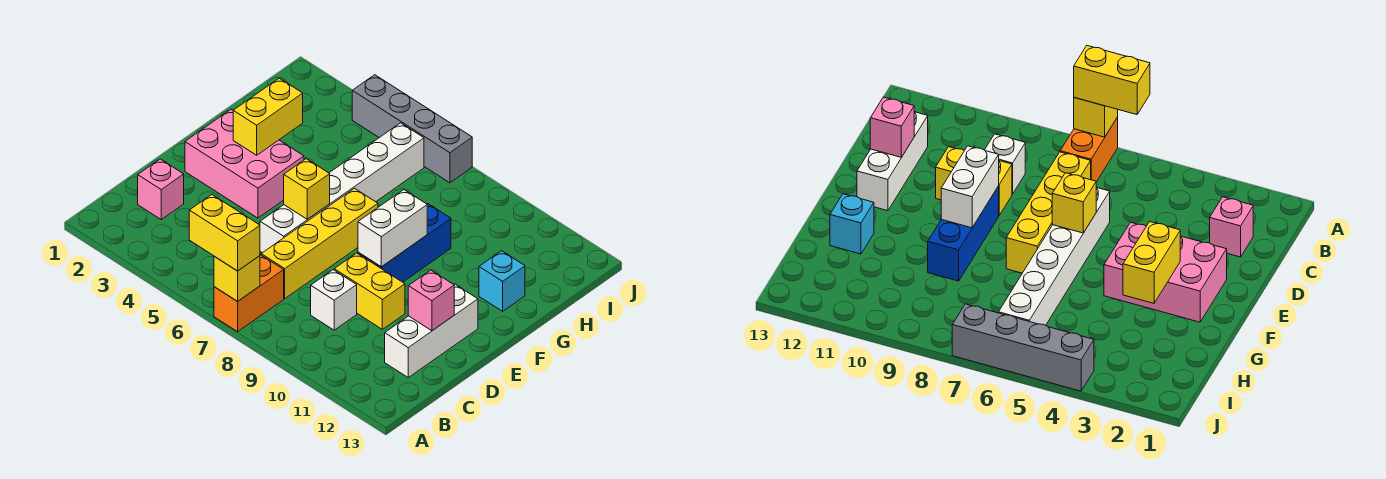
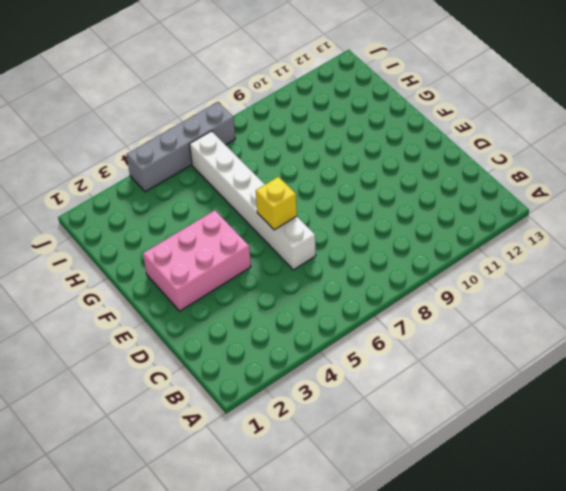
none -> orange brick A7:B7 level 1
none -> pink brick C2 level 1
none -> yellow brick C7:F7 level 1

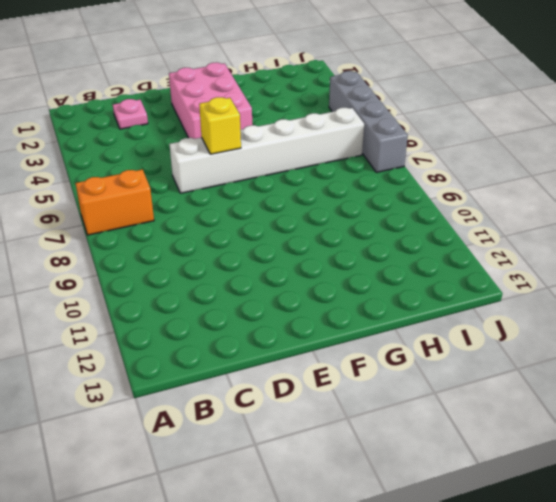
pink plate C2 level 1 -> pink brick C2 level 1
none -> yellow brick C7:F7 level 1
none -> white brick C9 level 1
none -> white brick C12:E12 level 1

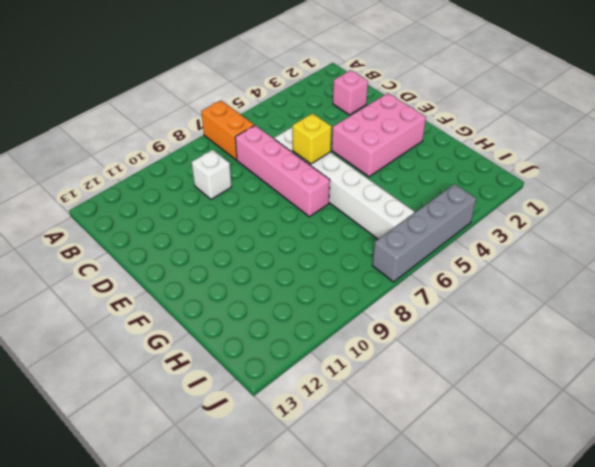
pink brick C7:F7 level 1 -> yellow brick C7:F7 level 1
none -> white brick C12:E12 level 1
none -> yellow brick D9:D10 level 1
none -> blue brick E9:G9 level 1

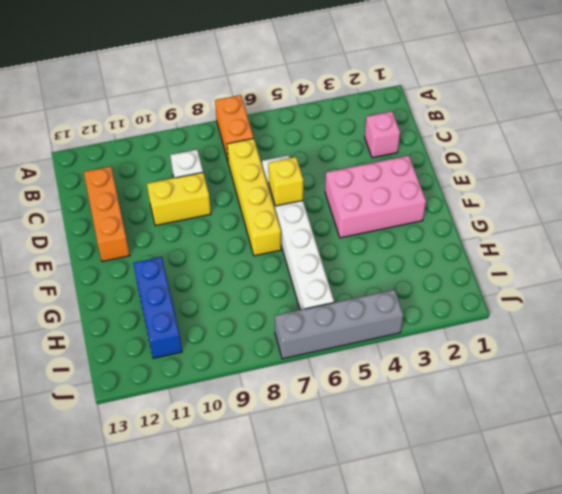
orange brick C12:E12 level 1 -> white brick C12:E12 level 1
blue brick G11:I11 level 1 -> blue brick E9:G9 level 1
none -> cyan brick G12 level 1
none -> yellow brick A7 level 2
none -> pink brick D12 level 2

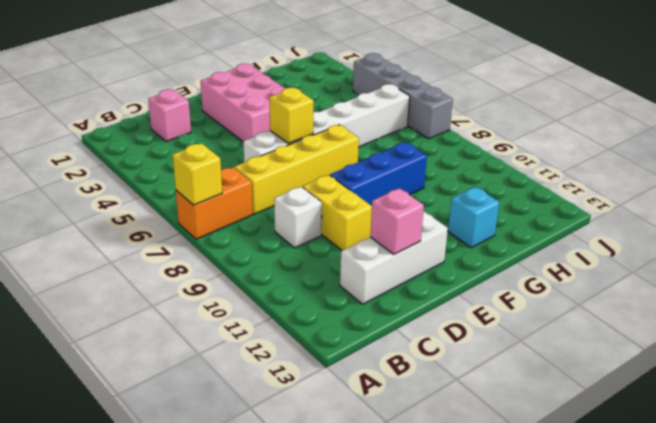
none -> white brick E9:F9 level 2
none -> yellow brick F3:G3 level 2
none -> yellow brick A6:A7 level 3

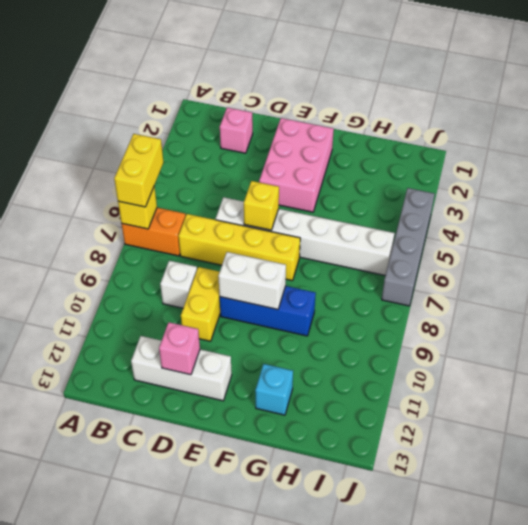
none -> yellow brick F3:G3 level 2

